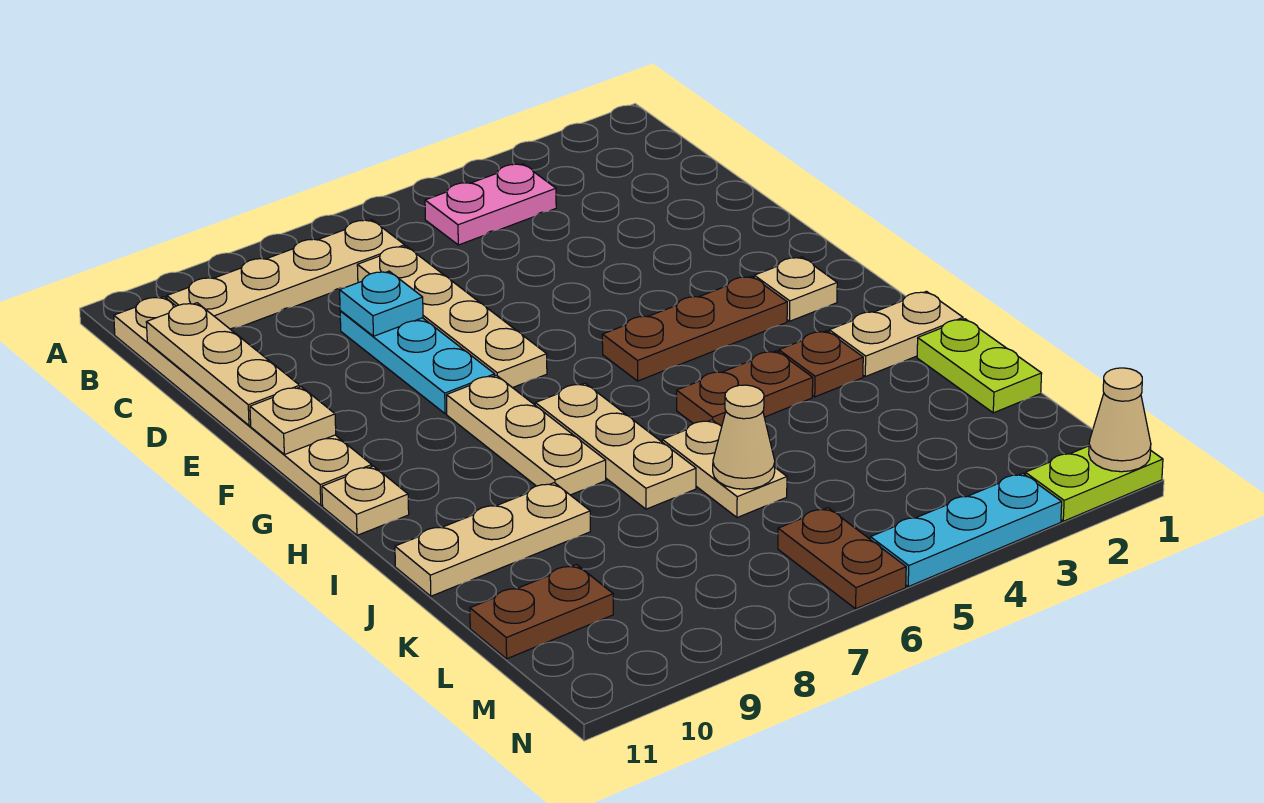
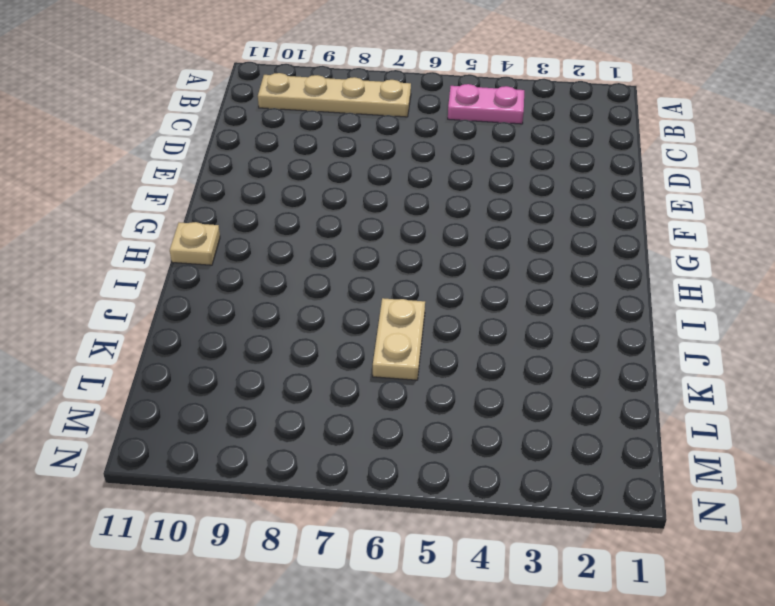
none -> tan plate B11:G11 level 1
none -> tan plate C7:F7 level 1
none -> cyan plate D8:F8 level 1

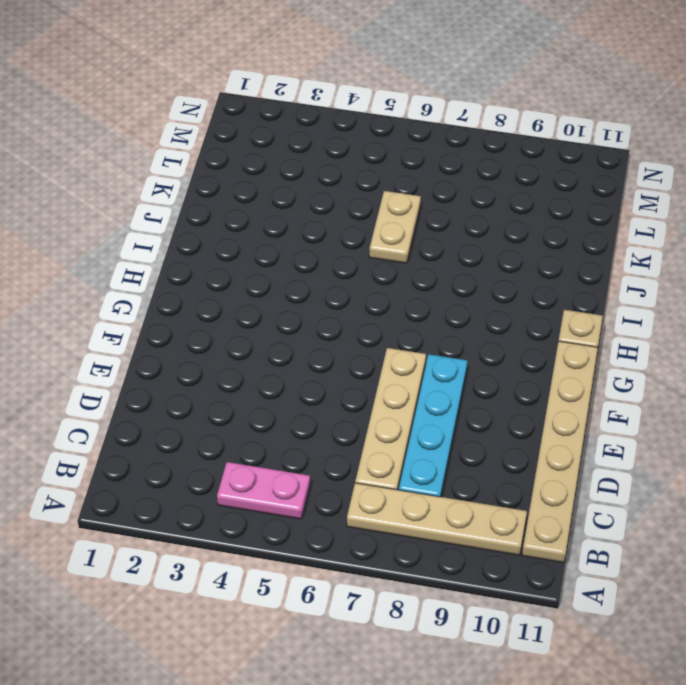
cyan plate C8:F8 level 1 -> cyan plate D8:F8 level 1
none -> tan plate G2 level 1
none -> brown plate G3:G5 level 1
none -> tan plate G8:I8 level 1

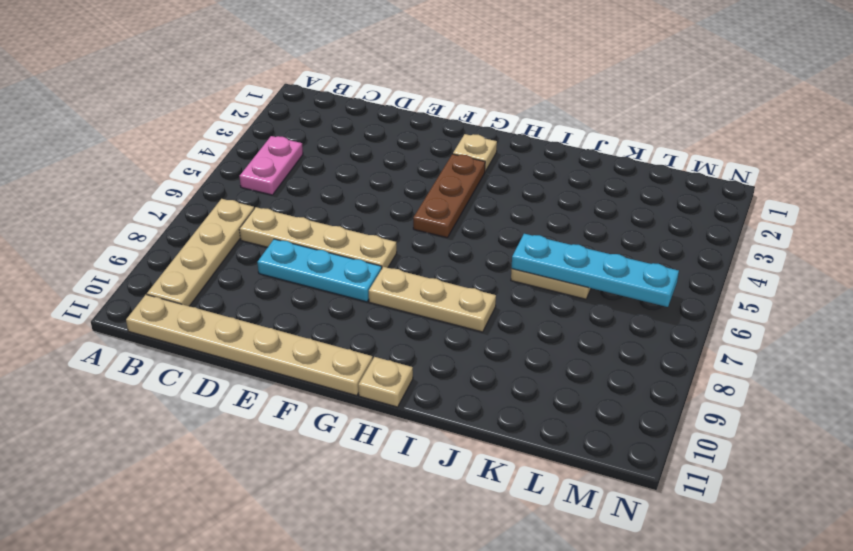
cyan plate J6:M6 level 2 -> tan cone K6 level 2
none -> tan plate H7:J7 level 1
none -> tan plate I1:I2 level 1
none -> brown plate I3 level 1

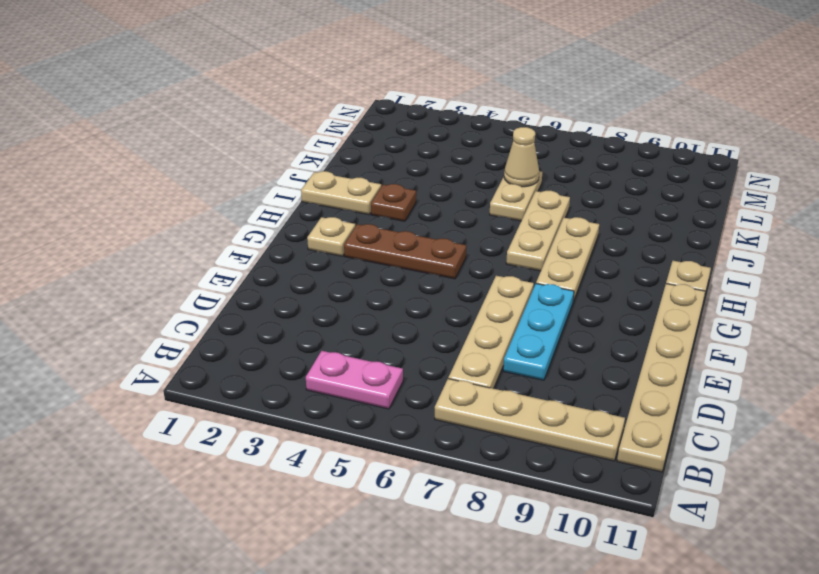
none -> brown plate I4:I5 level 1
none -> lime plate J1:K1 level 1
none -> tan plate J9:J11 level 1

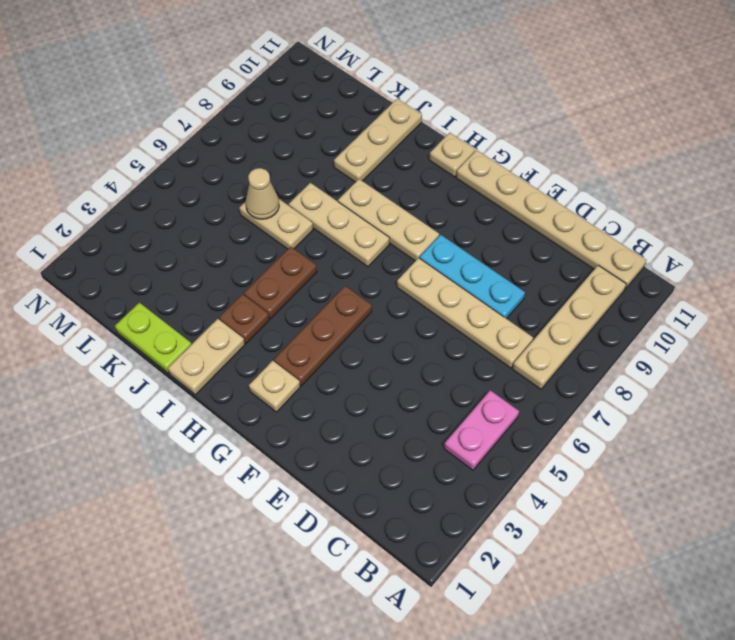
none -> brown plate L10:L11 level 1
none -> brown plate M6:N6 level 1
none -> lime plate N1:N2 level 1

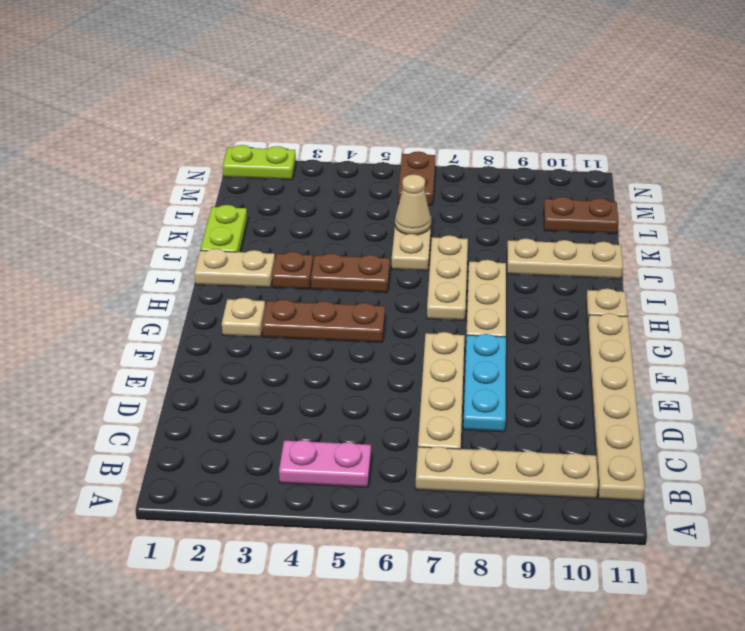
none -> cyan plate N3:N5 level 1
none -> tan plate C11:E11 level 2
none -> cyan plate D8 level 2

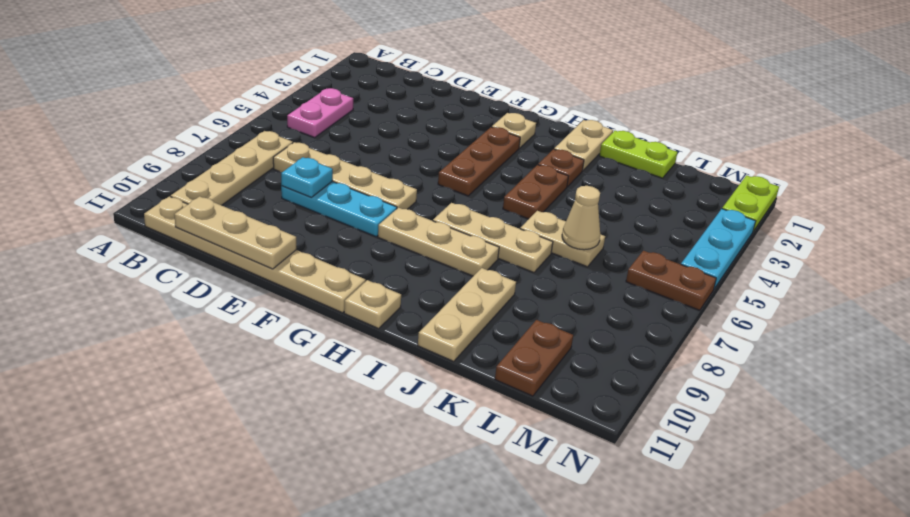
none -> tan plate F11 level 2
none -> tan cone N1 level 2

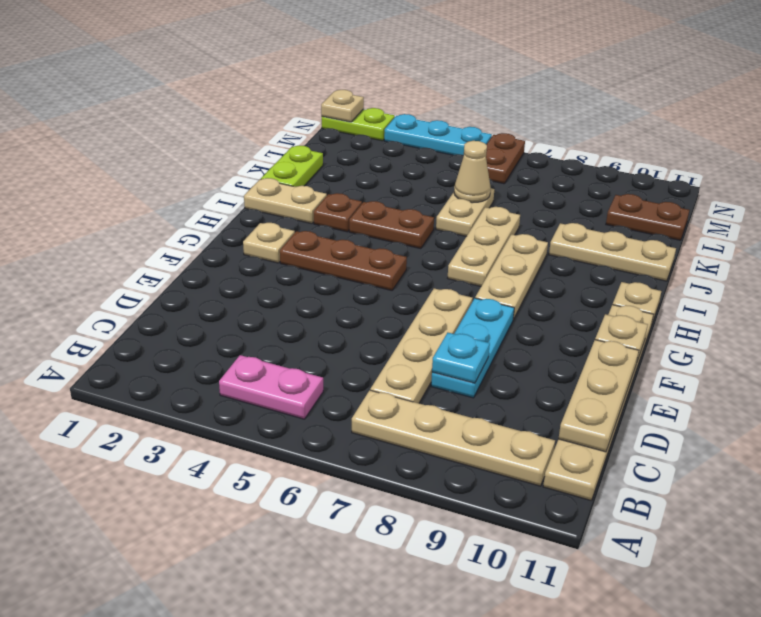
tan plate N1 level 2 -> tan cone N1 level 2

